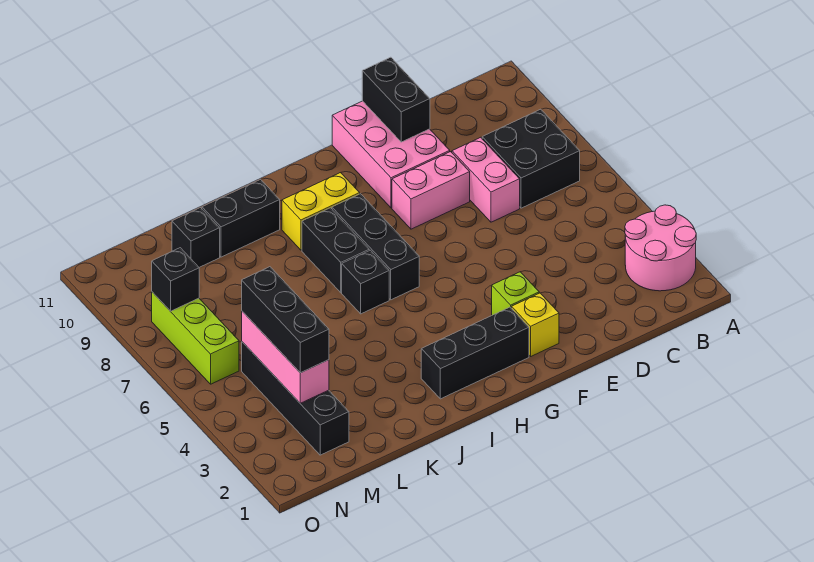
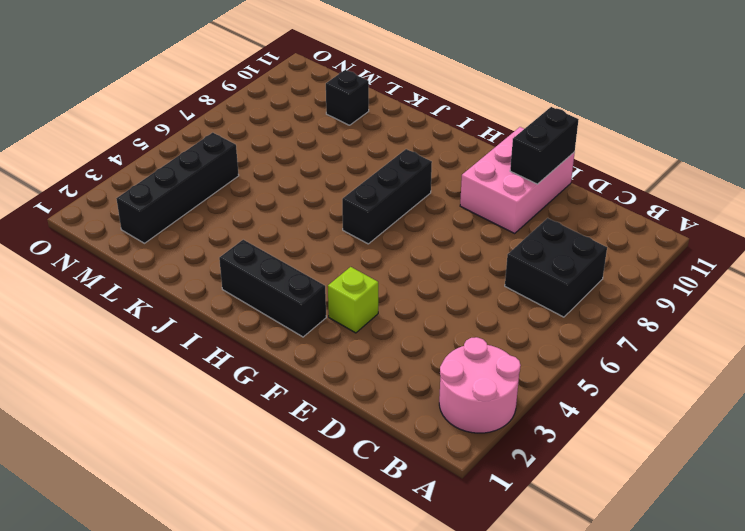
none -> pink brick D7:D8 level 1
none -> pink brick E8:F8 level 1
none -> yellow brick F2 level 1

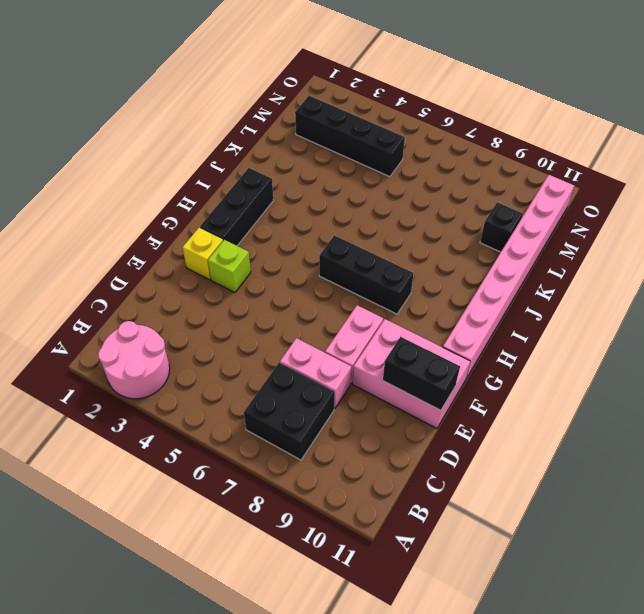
pink brick G11:N11 level 1 -> none
none -> yellow brick H9:I9 level 1
none -> black brick I6 level 1
none -> black brick I7:I8 level 1

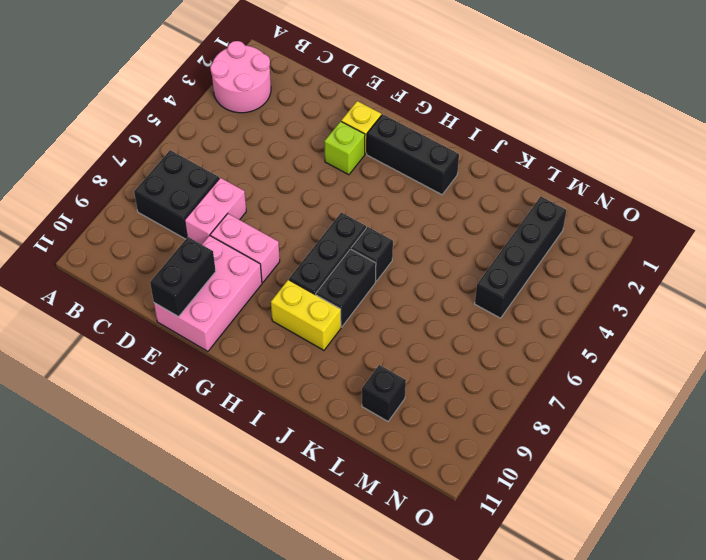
none -> black brick J10:K10 level 1
none -> lime brick N6:N8 level 1
none -> pink brick M3:M5 level 2

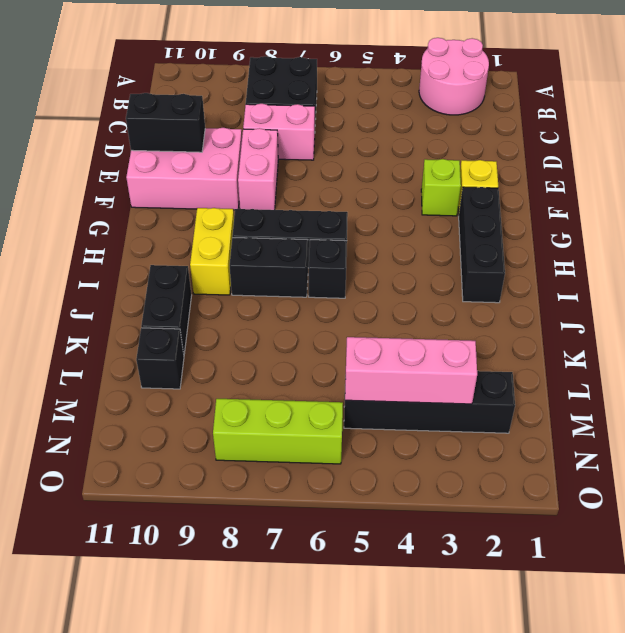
none -> black brick N8 level 2
none -> black brick M3:M5 level 3

